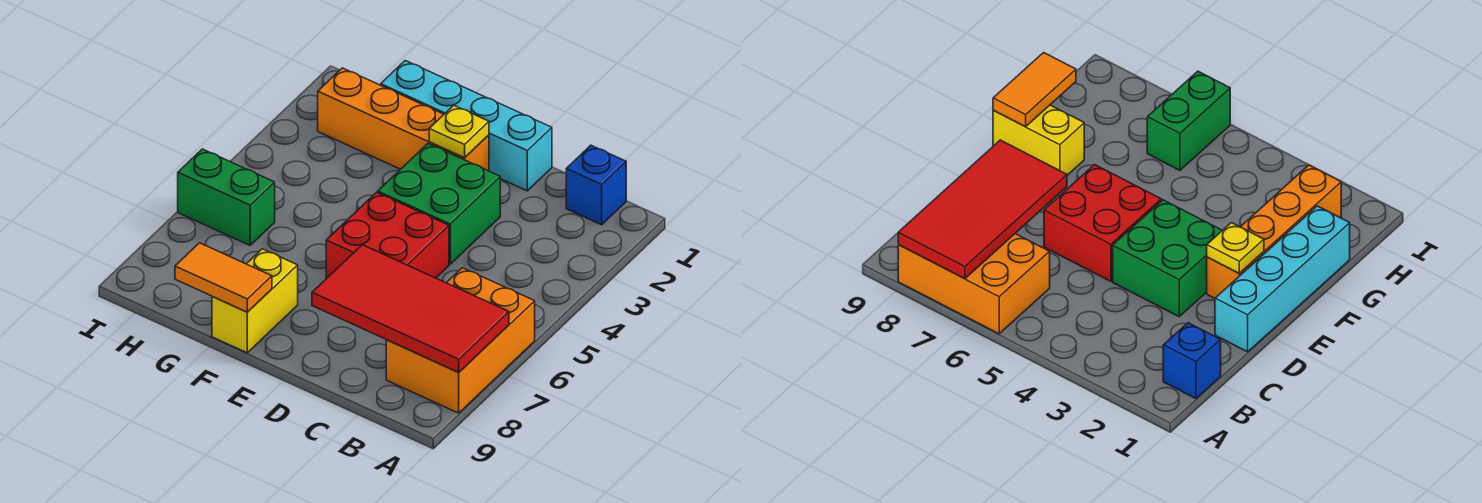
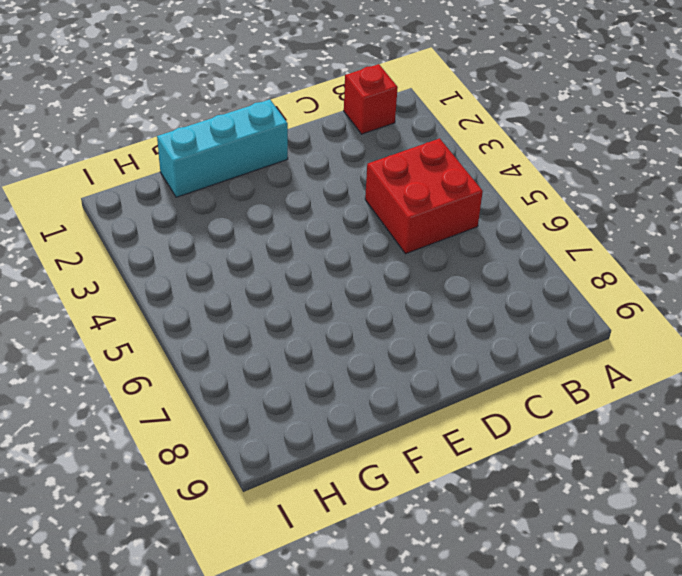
red brick B1 level 1 -> blue brick B1 level 1
red brick B4:C5 level 1 -> red brick D5:E6 level 1
cyan brick E1:G1 level 1 -> cyan brick D1:G1 level 1
none -> orange brick A6:B8 level 1
none -> green brick D3:E4 level 1

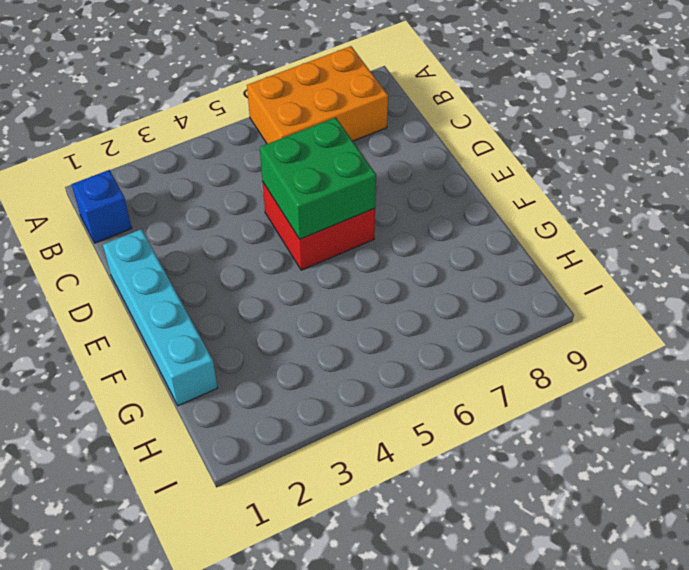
green brick D5:E6 level 2 -> green brick D3:E4 level 1
none -> orange brick E2:H2 level 1
none -> yellow brick F8:F9 level 1

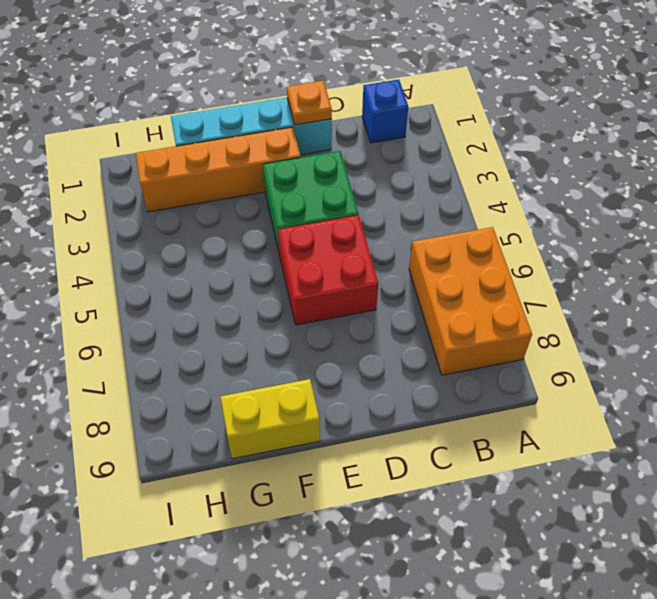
orange plate D1 level 2 -> none
yellow brick F9:G9 level 1 -> yellow brick F8:F9 level 1
none -> green brick H6:I6 level 1
none -> red tile A7:D8 level 2

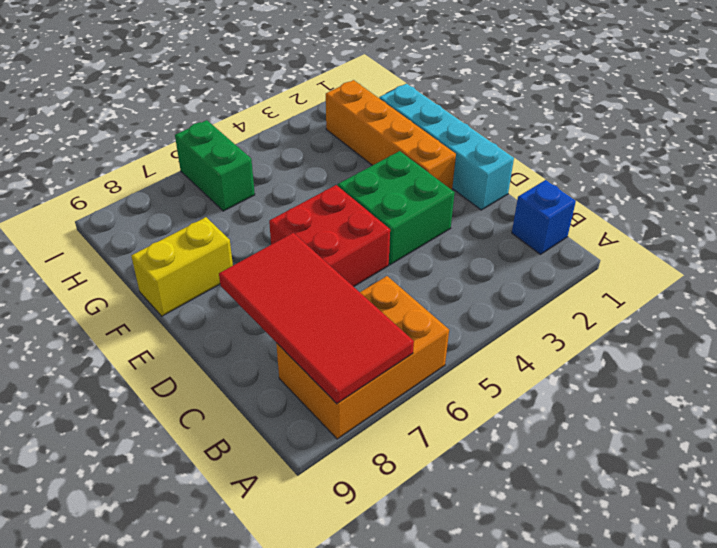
none -> yellow plate E2 level 2
none -> orange tile F9:G9 level 2

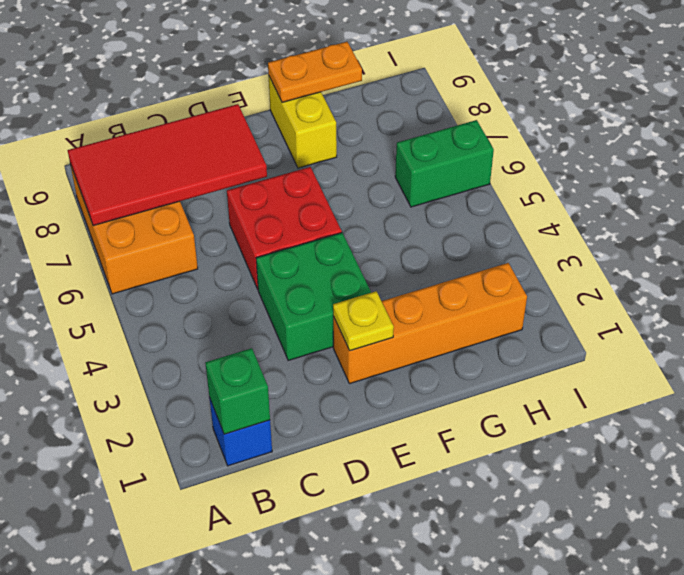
green brick B1 level 2 -> none
orange plate F9:G9 level 2 -> orange tile F9:G9 level 2
none -> cyan brick D1:G1 level 1

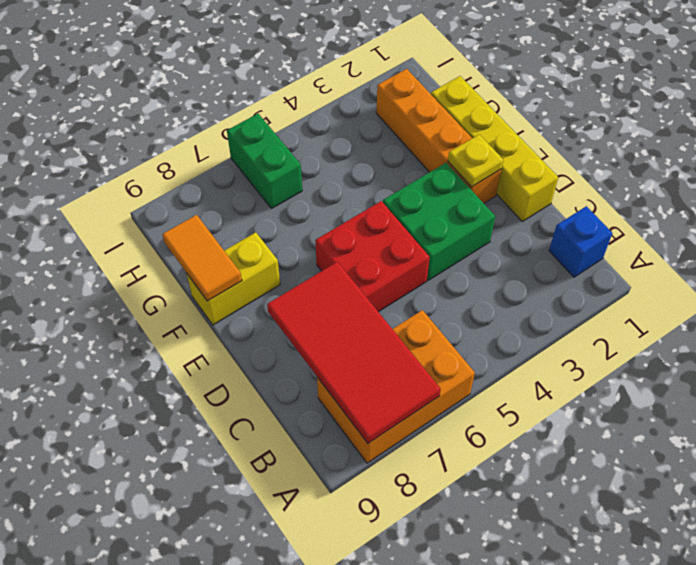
yellow brick D1:G1 level 1 -> cyan brick D1:G1 level 1

